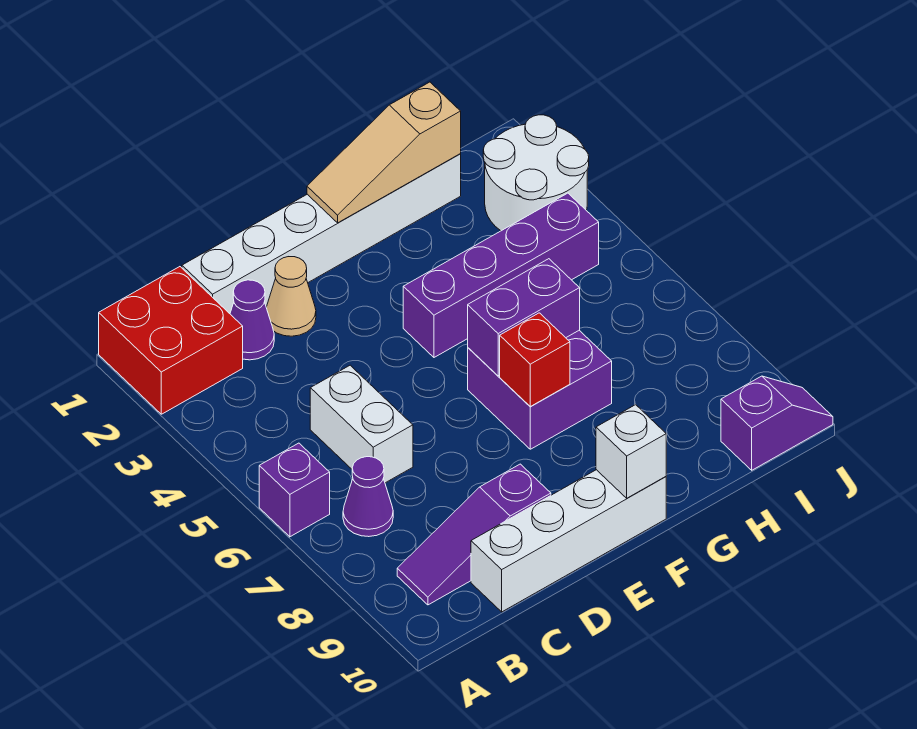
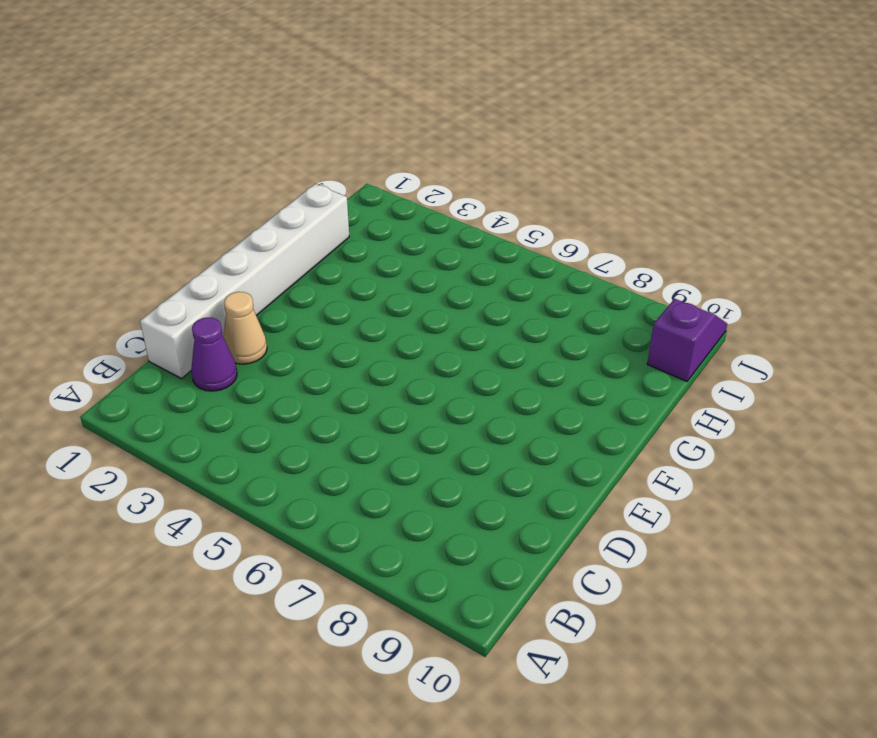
none -> red brick A1:B2 level 1
none -> purple brick A6 level 1
none -> purple cone B7 level 1

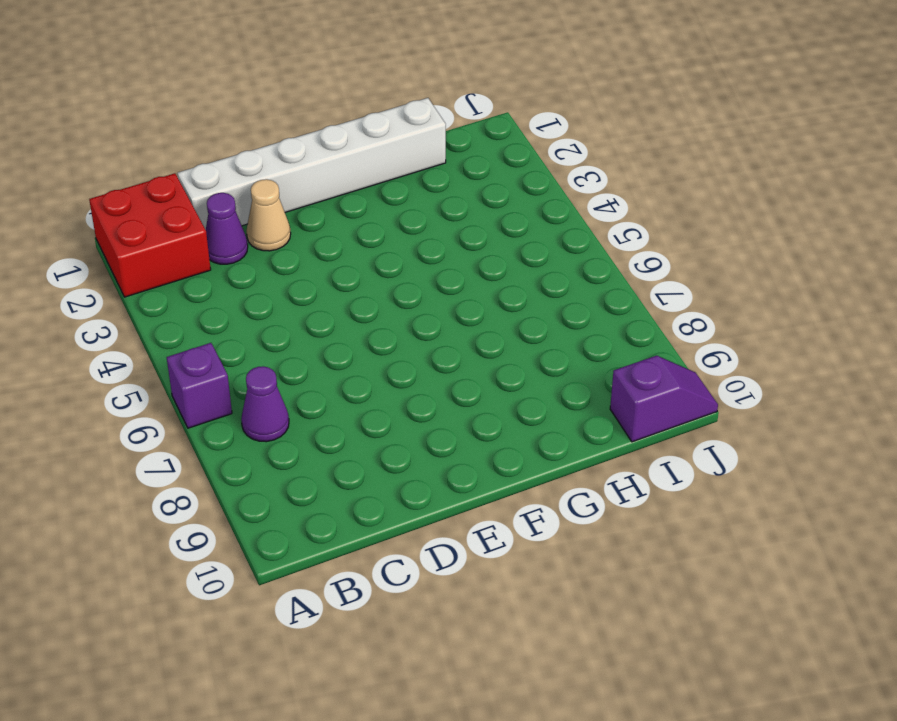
none -> purple slope B9:D9 level 1 top D
none -> white brick C5:C6 level 1
none -> white brick C10:F10 level 1

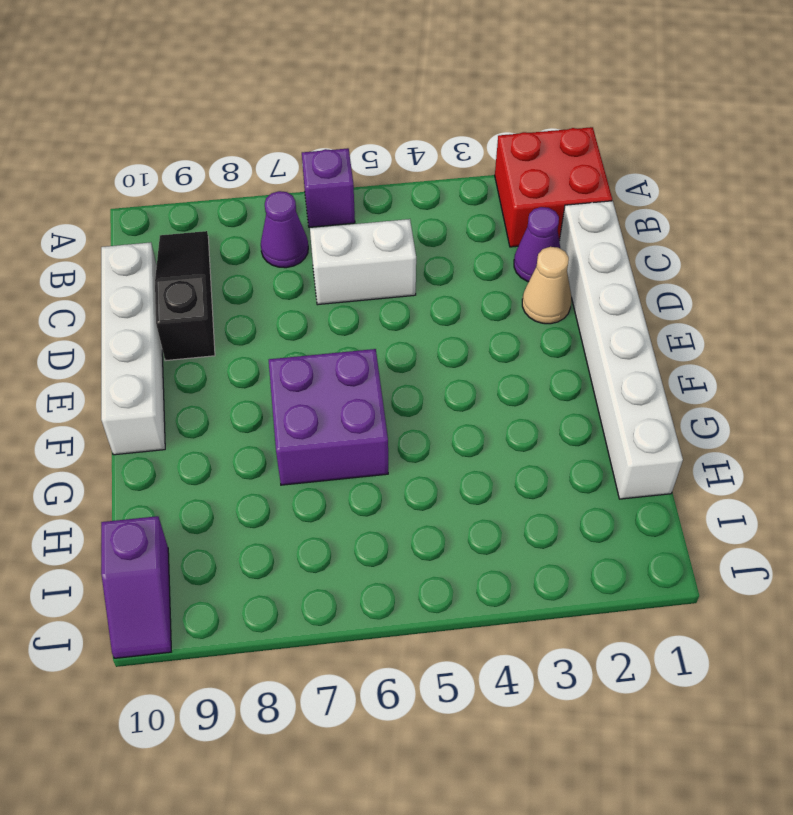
black slope B9:D9 level 1 top D -> purple slope B9:D9 level 1 top D
none -> purple brick F4:I4 level 1
none -> white round brick I2:J3 level 1
none -> tan slope F1:H1 level 2 top H

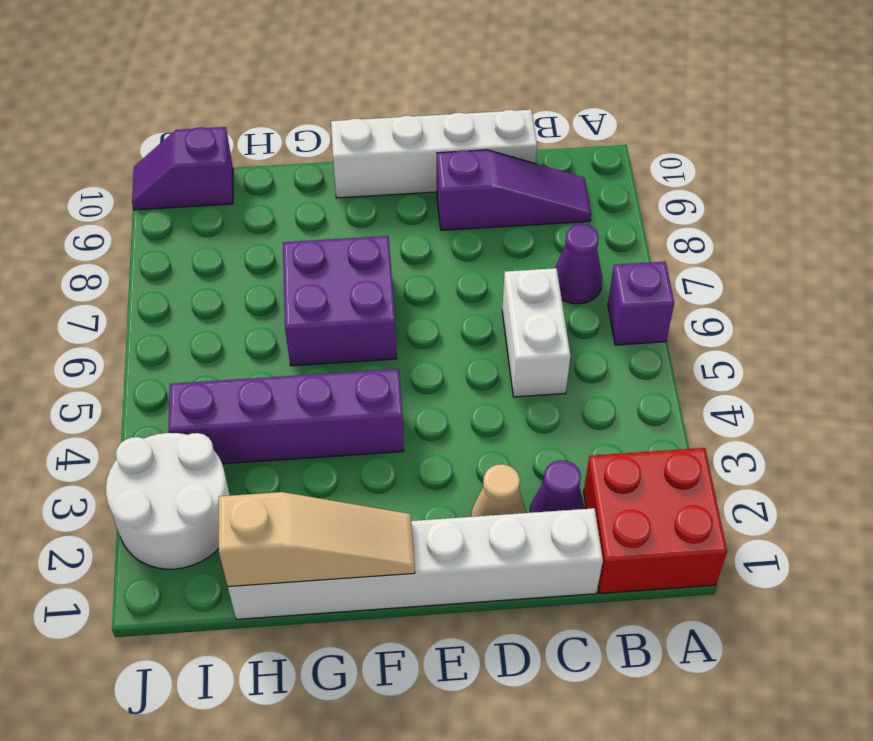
none -> purple brick F6:G6 level 2
none -> red brick F7 level 2
none -> white brick F10 level 2

